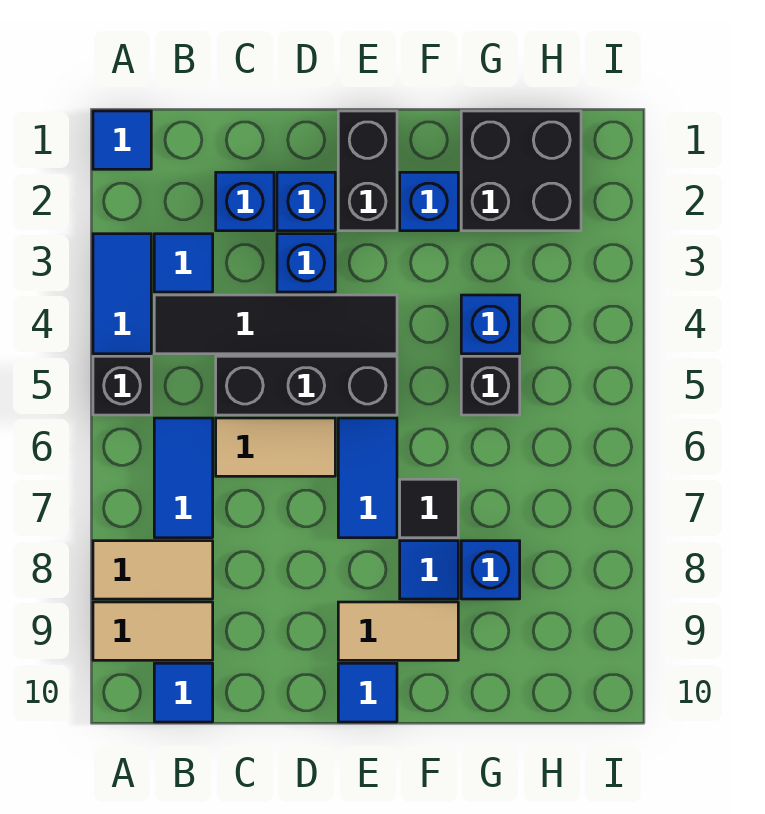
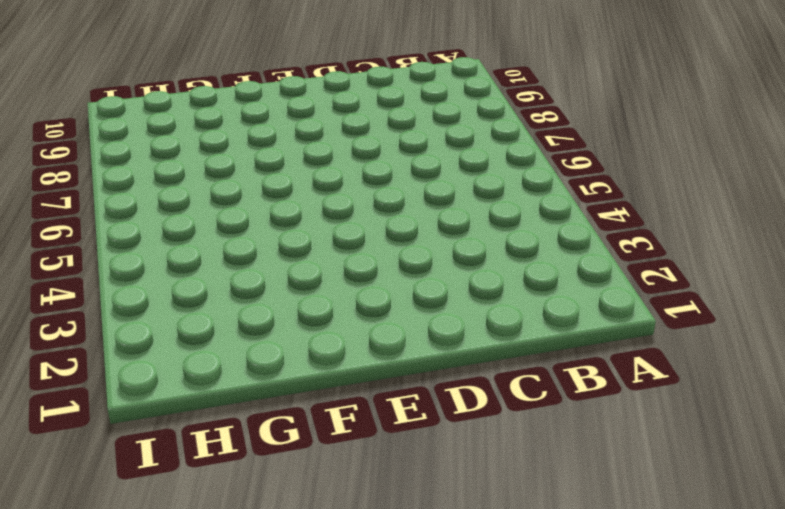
none -> blue tile A1 level 1
none -> blue tile A3:A4 level 1
none -> black brick A5 level 1

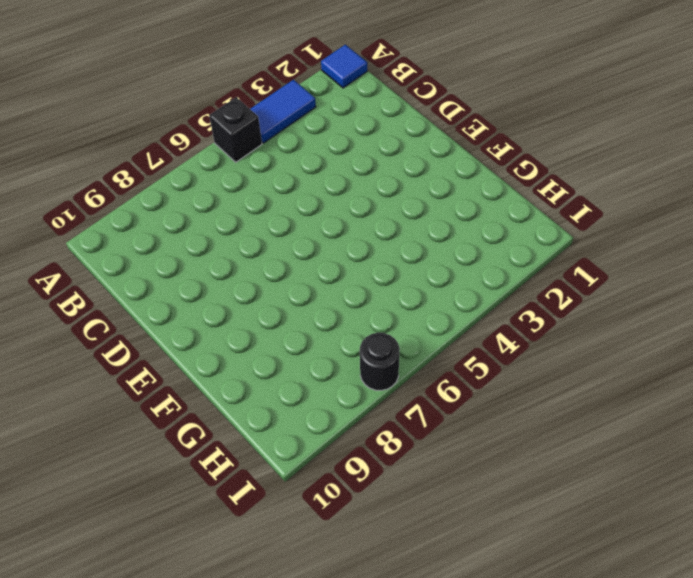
black round brick I7 level 1 -> none
none -> tan tile A8:B8 level 1
none -> tan tile A9:B9 level 1
none -> blue tile B3 level 1

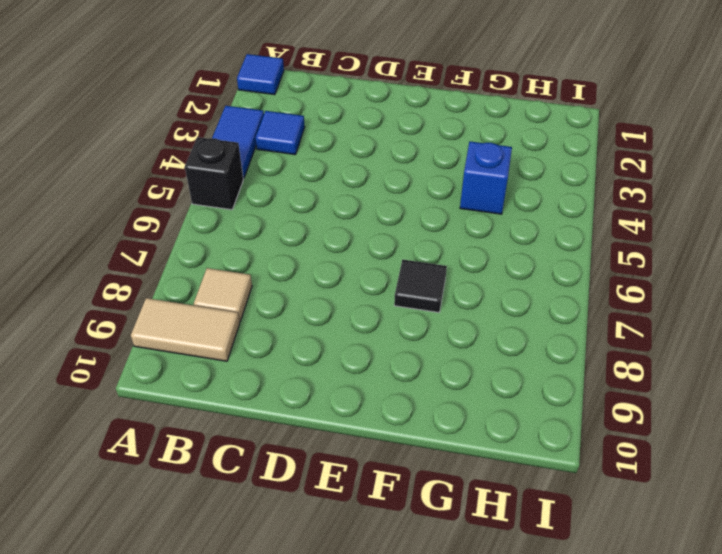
tan tile B8 level 1 -> tan tile A8:B8 level 1
none -> black tile B4:E4 level 1
none -> blue tile B6:B7 level 1
none -> blue tile B10 level 1

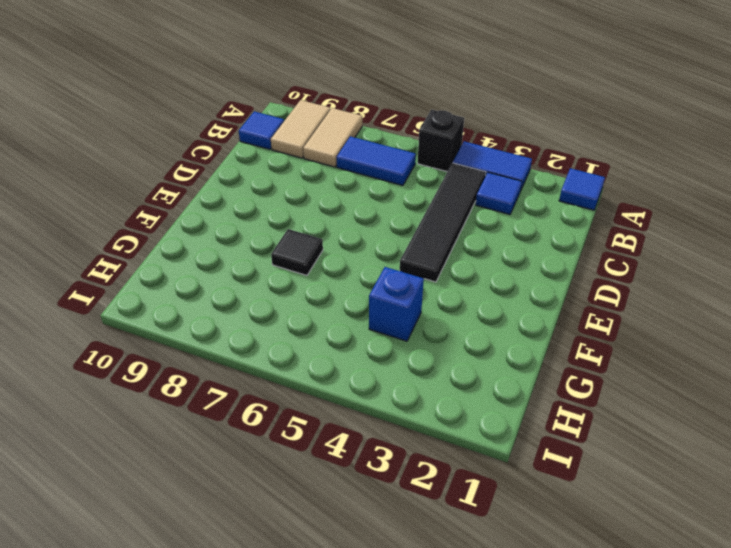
none -> blue brick C2 level 1
none -> black brick C5:E5 level 1
none -> tan tile C6:D6 level 1

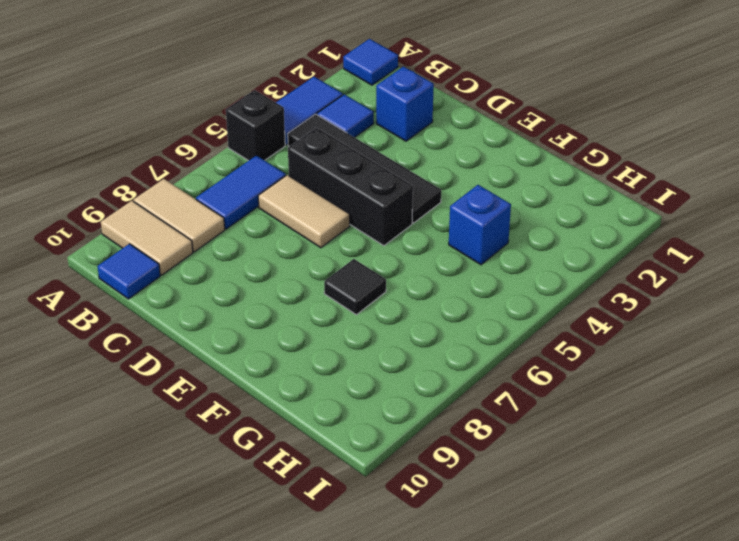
none -> blue brick D2 level 1
none -> blue brick D3 level 1
none -> black brick E1:E2 level 1

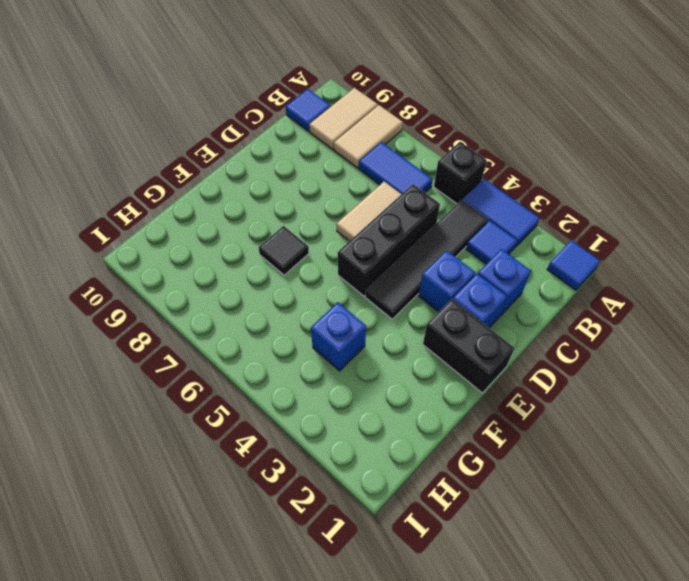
none -> blue tile E6:E7 level 1
none -> tan tile E9:F9 level 1
none -> blue tile E10 level 1

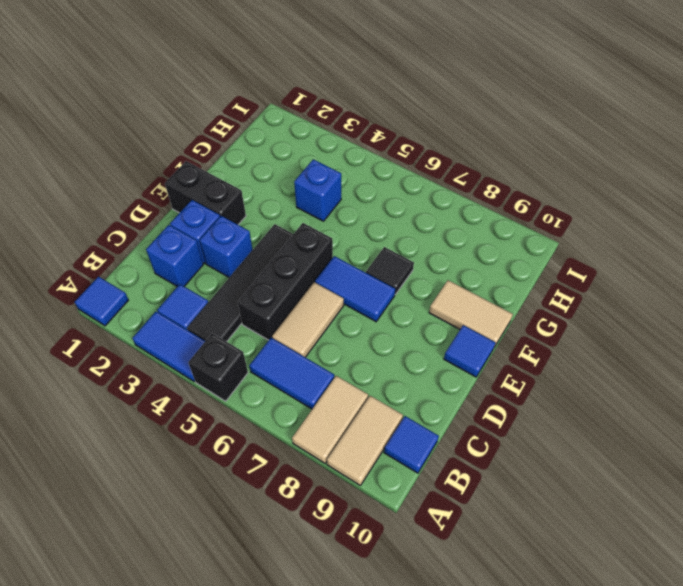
tan tile F9:F10 level 1 -> tan tile E9:F9 level 1
none -> blue brick F2 level 1
none -> blue tile F8 level 1
none -> black brick G1:H2 level 1

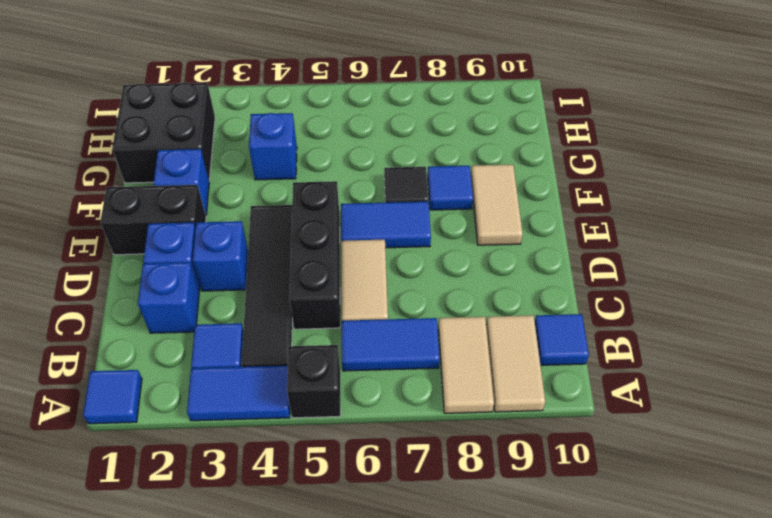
none -> blue tile E10 level 1
none -> black brick G5 level 1
none -> blue brick G8 level 1

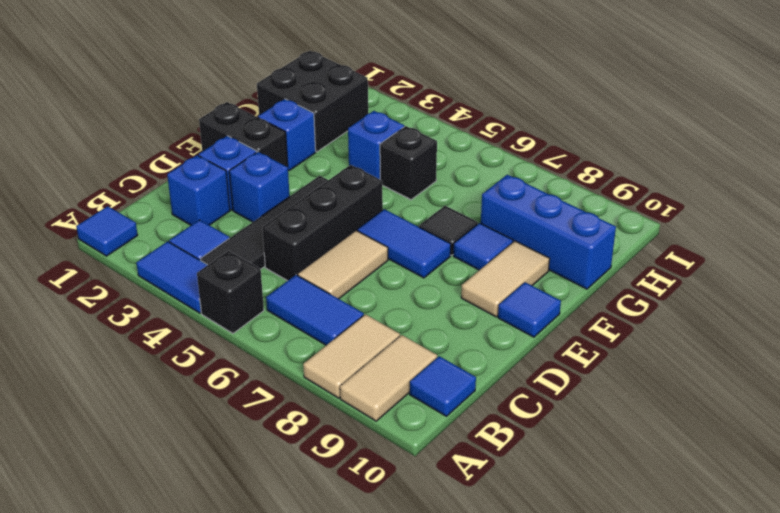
blue brick G8:G10 level 1 -> blue brick G8 level 1

